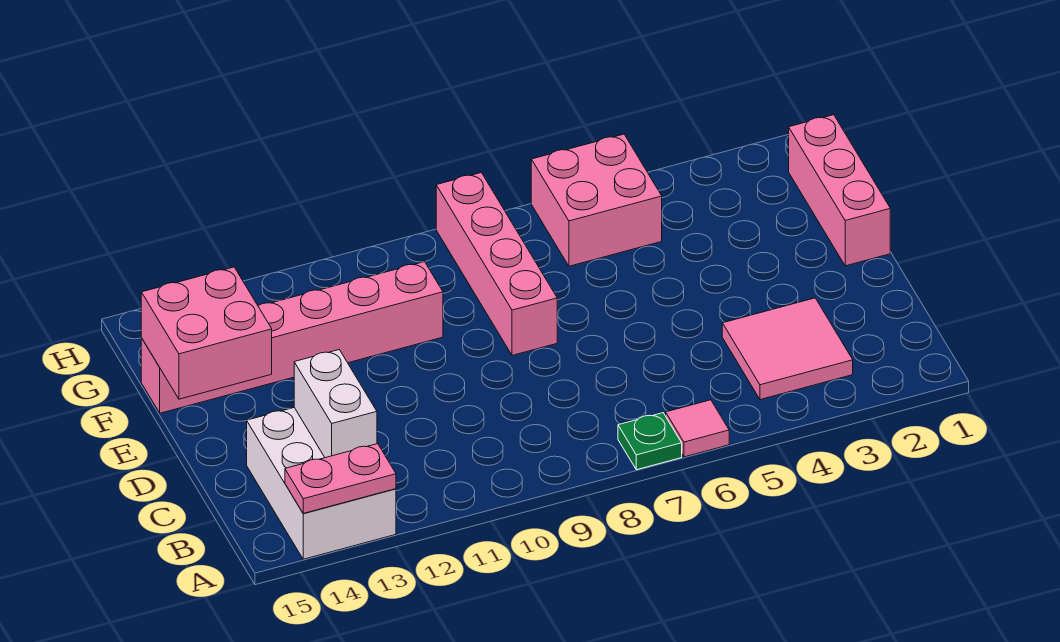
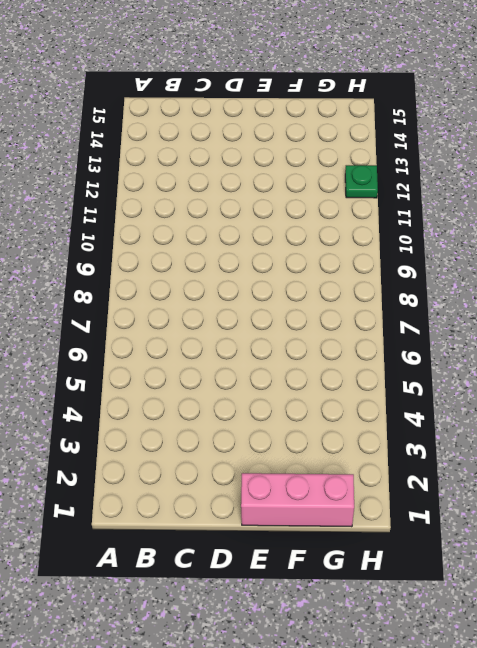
green plate H12 level 1 -> green plate A7 level 1
none -> pink tile A6 level 1
none -> white brick A13:C14 level 1

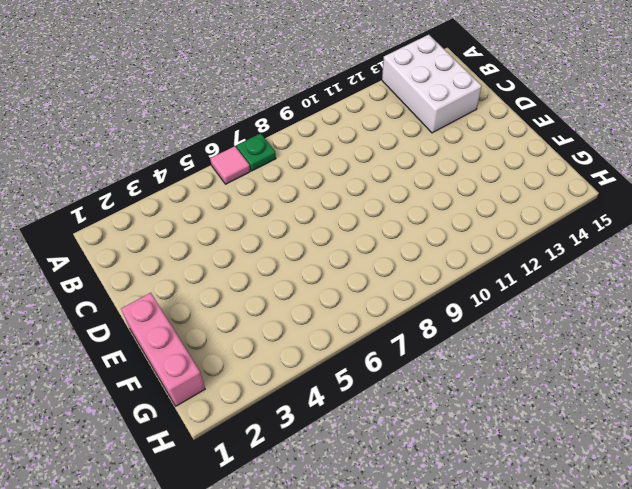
none -> pink tile B3:C4 level 1
none -> pink brick E8:H8 level 1

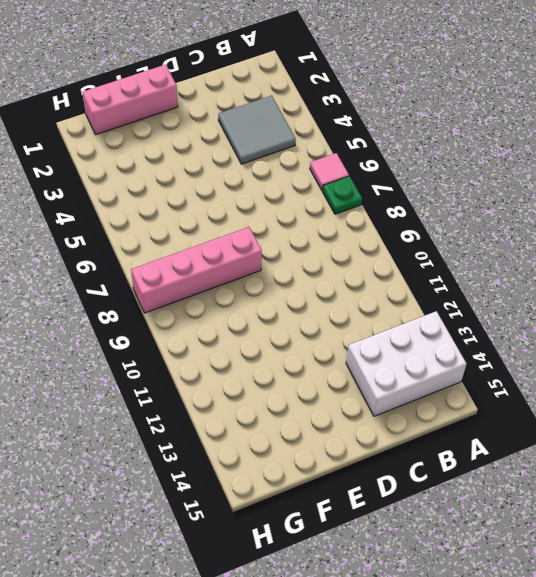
grey tile B3:C4 level 1 -> pink tile B3:C4 level 1
none -> pink brick F10:F15 level 1
none -> pink brick G5:H6 level 1

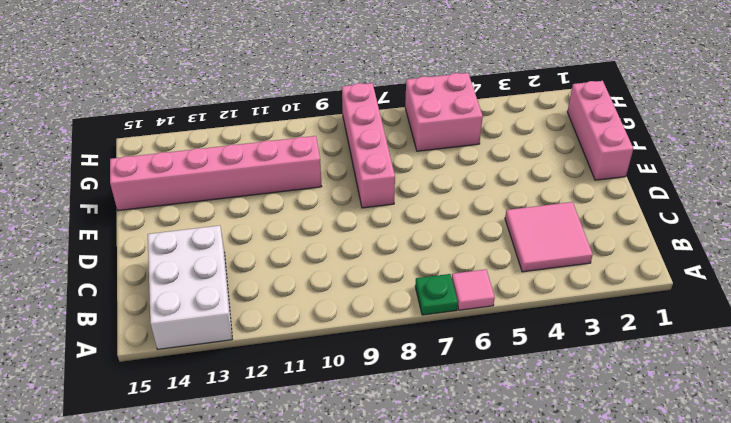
none -> pink plate A13:A14 level 2
none -> white brick B13:C13 level 2

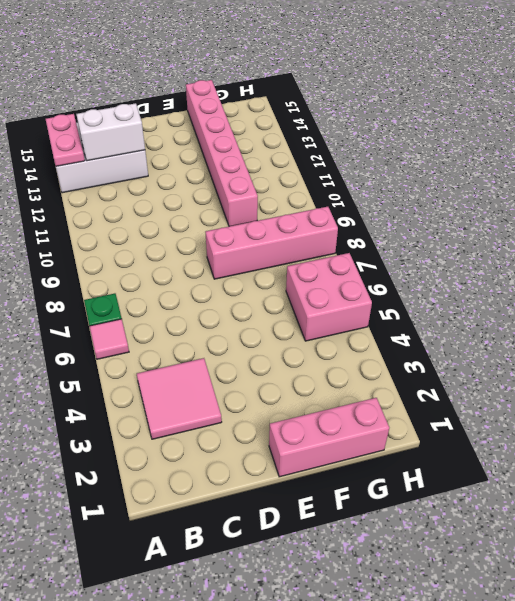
none -> pink brick E14:F15 level 2

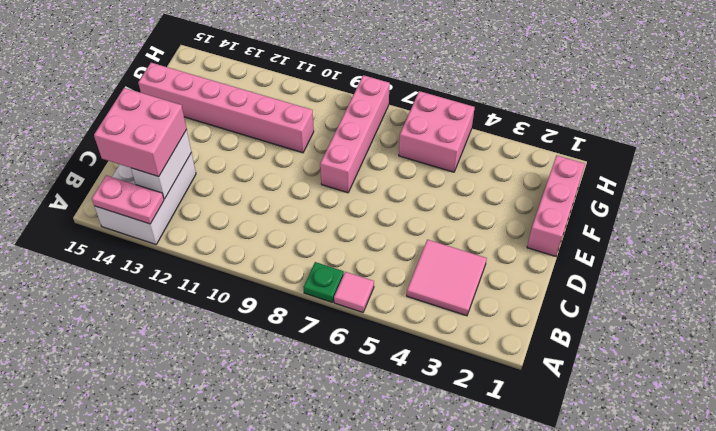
pink brick B13:C14 level 3 -> pink brick E14:F15 level 2

